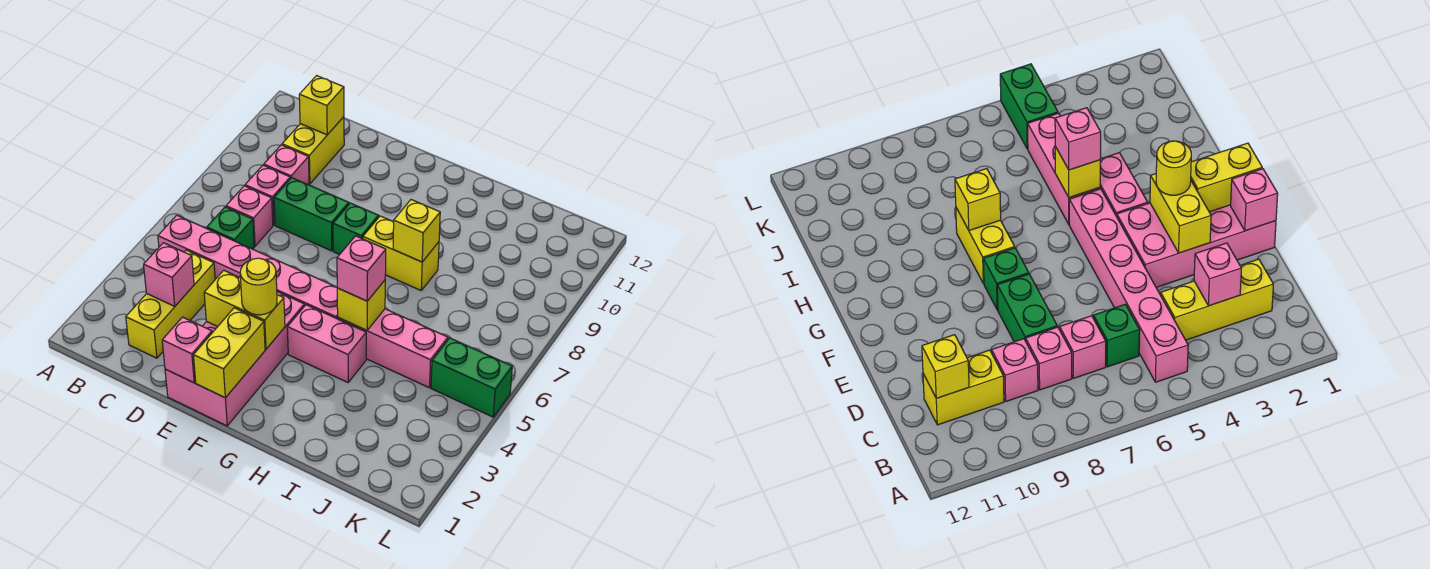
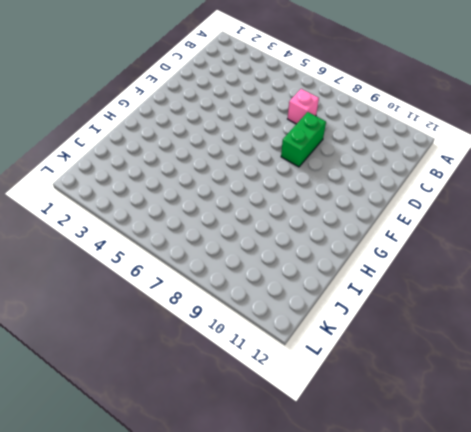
none -> pink brick B5:G5 level 1
none -> yellow brick C2:C4 level 1
none -> green brick C6 level 1

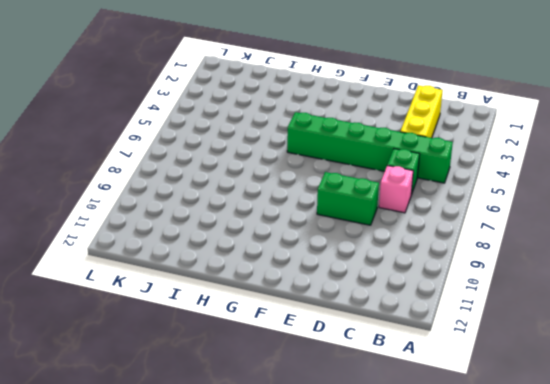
green brick B5:G5 level 1 -> pink brick B5:G5 level 1
none -> pink brick C8 level 1
none -> pink brick C9 level 1
none -> yellow brick C10:C11 level 1

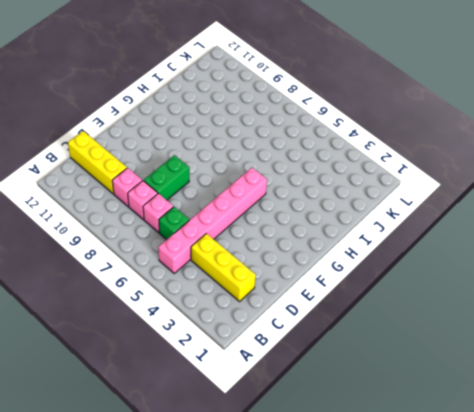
yellow brick C10:C12 level 1 -> yellow brick C10:C11 level 1
none -> pink brick E1:F4 level 1
none -> green brick F8 level 1
none -> pink brick G4:H4 level 1

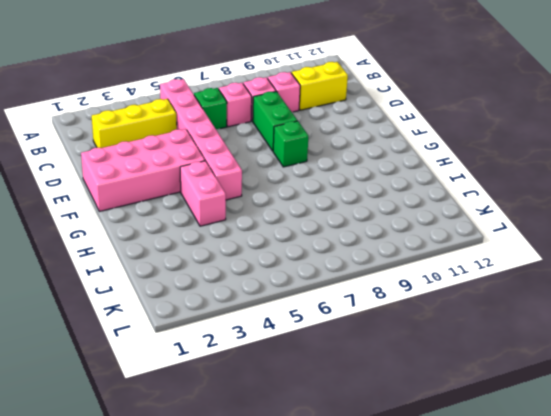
none -> yellow brick G8:H8 level 1
none -> pink brick H5:J5 level 1
none -> green brick K5:L5 level 1

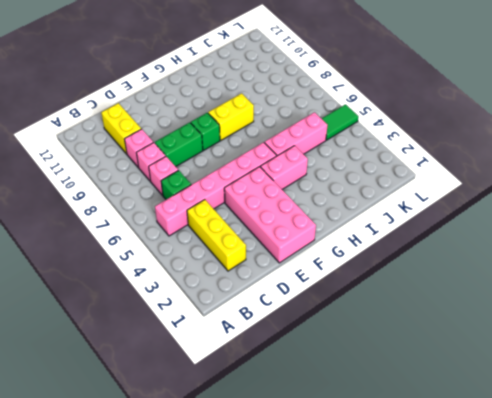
green tile K5:L5 level 1 -> green brick K5:L5 level 1
none -> pink brick C3 level 2
none -> yellow brick C11 level 2
none -> pink brick E1 level 2

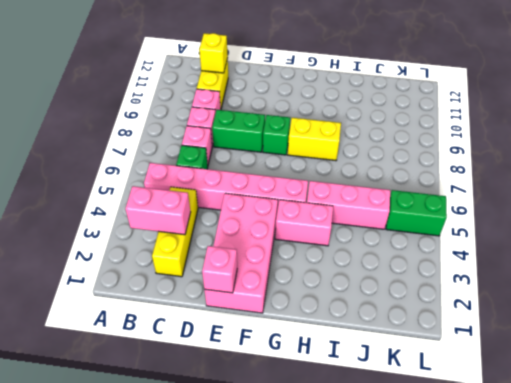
pink brick B3:C3 level 2 -> pink brick C3 level 2
none -> yellow brick E3:F3 level 2
none -> yellow brick F1:F2 level 2
none -> yellow brick H5 level 2

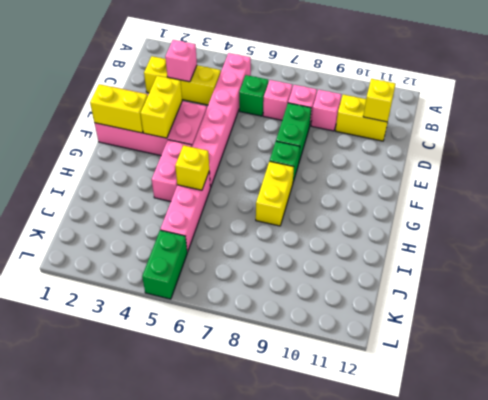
none -> pink brick E1 level 2
none -> yellow brick H8 level 2
none -> yellow round brick F3 level 3

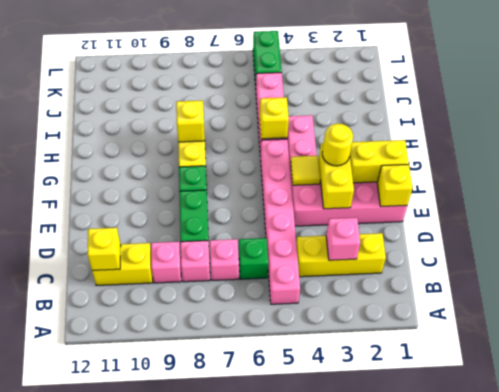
yellow brick E1 level 2 -> pink brick E1 level 2
yellow tile F4 level 2 -> none
none -> pink brick H5 level 3

